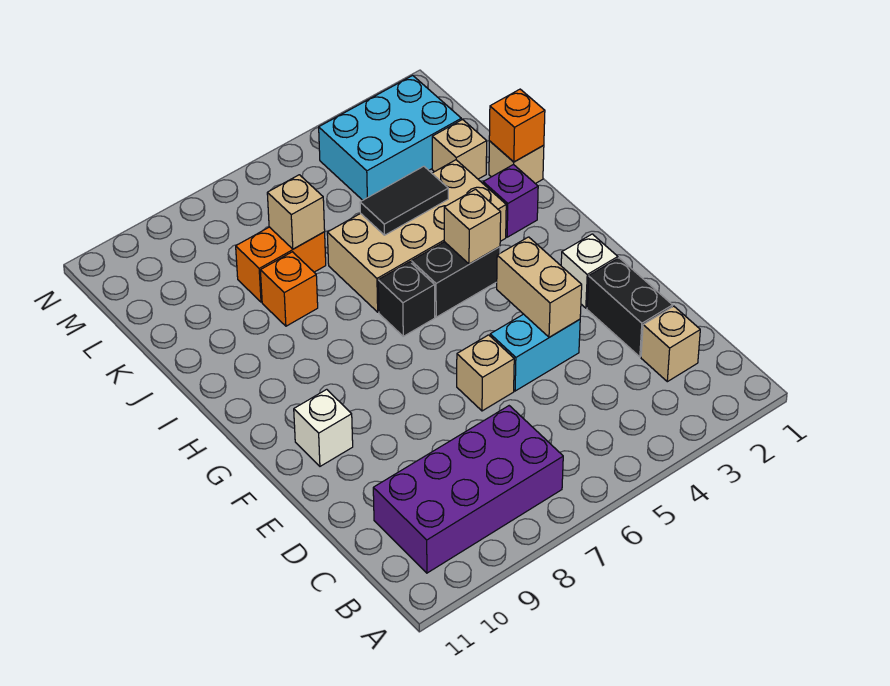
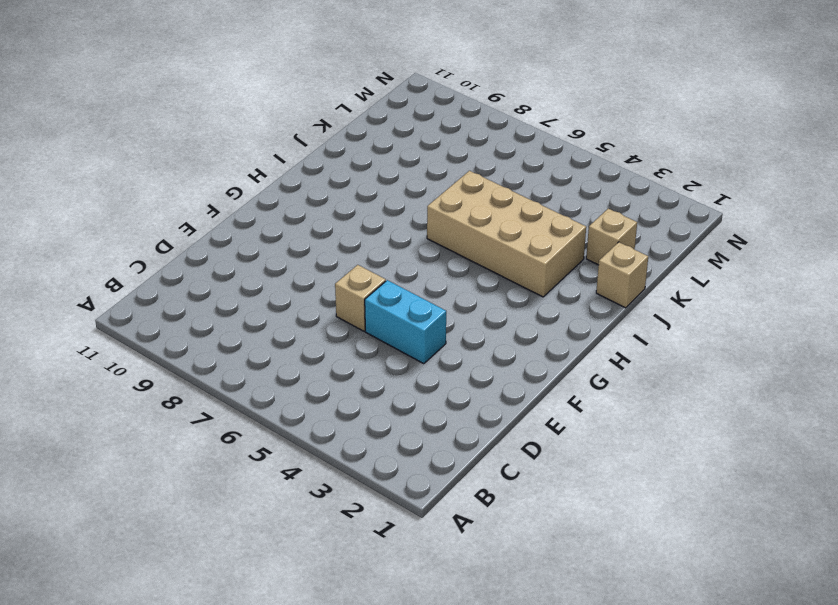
none -> purple brick B7:C10 level 1
none -> tan brick C2 level 1
none -> black brick D2:E2 level 1

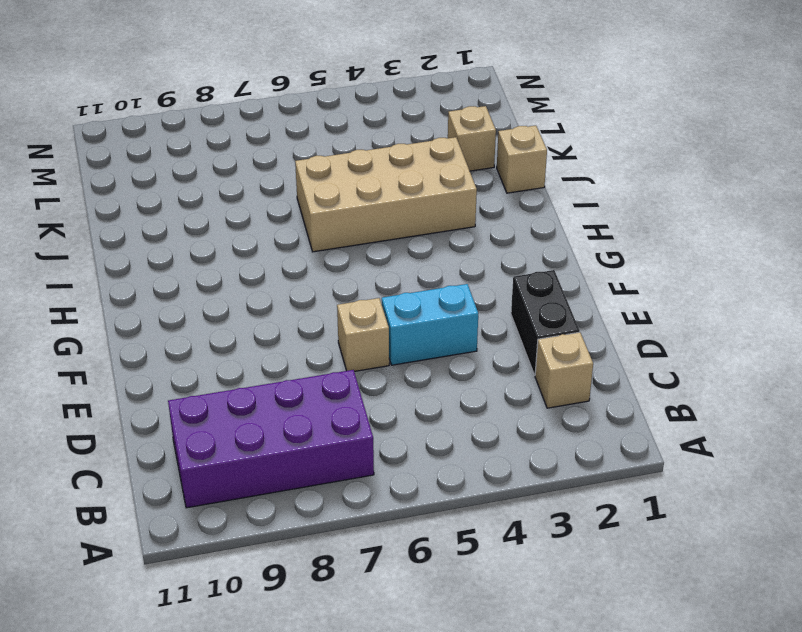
none -> white brick F2 level 1
none -> white brick F10 level 1
none -> black brick H4:H5 level 1

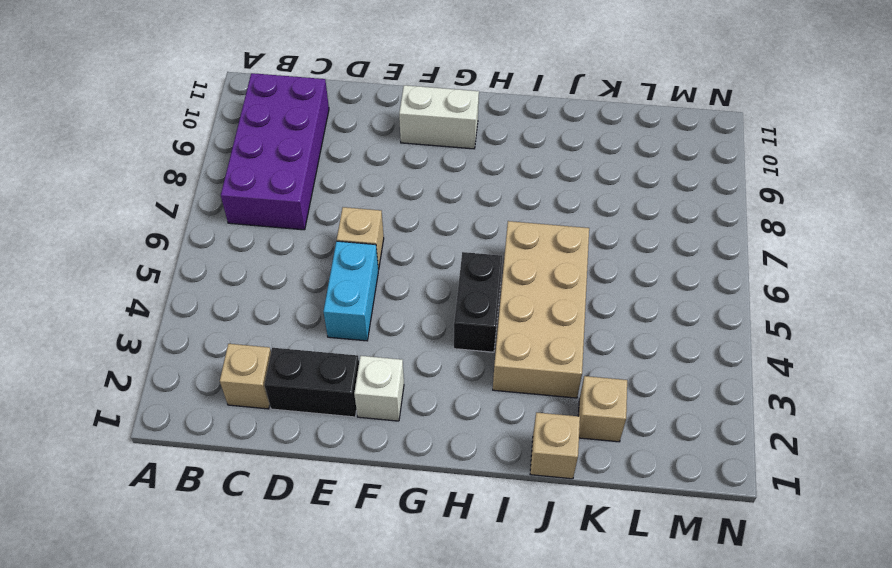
white brick F10:G10 level 1 -> white brick F10 level 1
none -> black brick H6 level 1
none -> purple brick I2 level 1
none -> orange brick J8 level 1

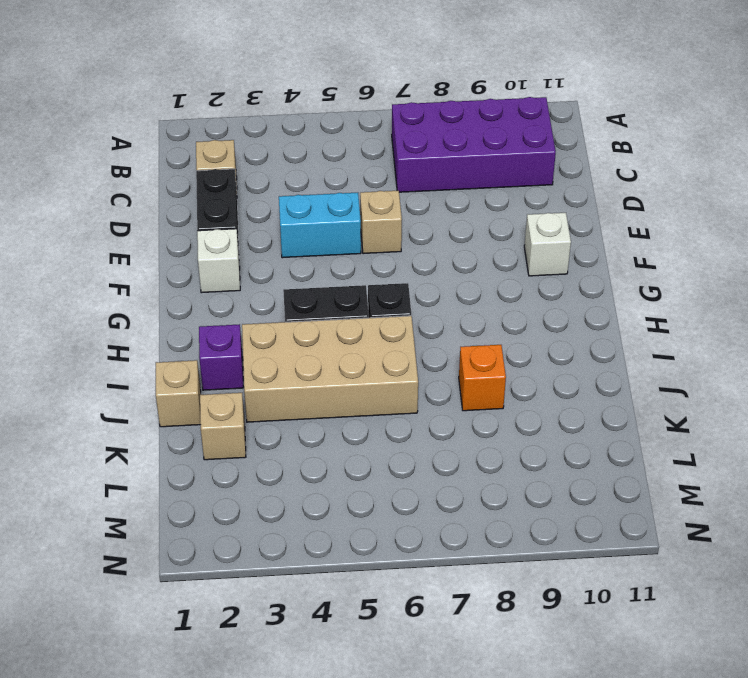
none -> orange brick K7:K8 level 1
none -> cyan brick L2:M4 level 1
none -> tan brick E4:F4 level 2

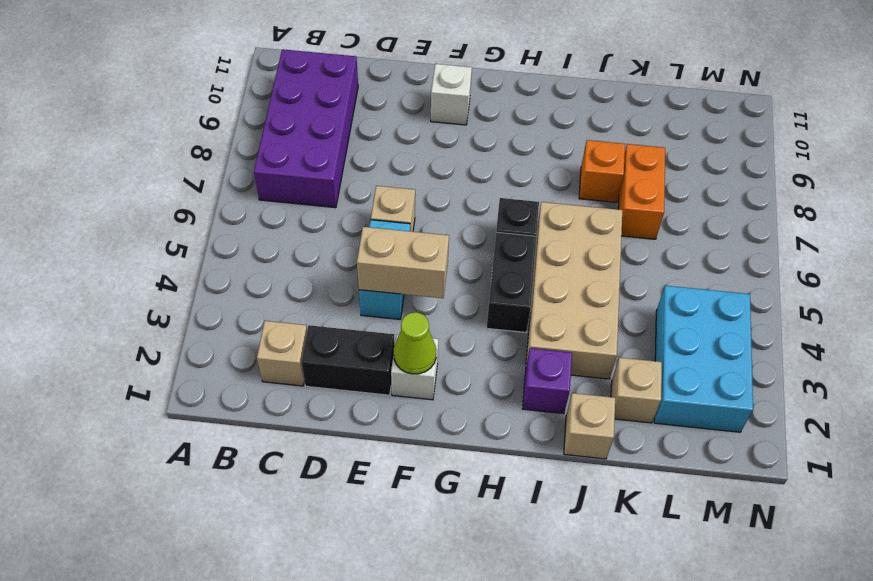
lime cone F2 level 2 -> none
none -> tan brick H4 level 2
none -> orange brick J1 level 2
none -> black tile J4:J5 level 2

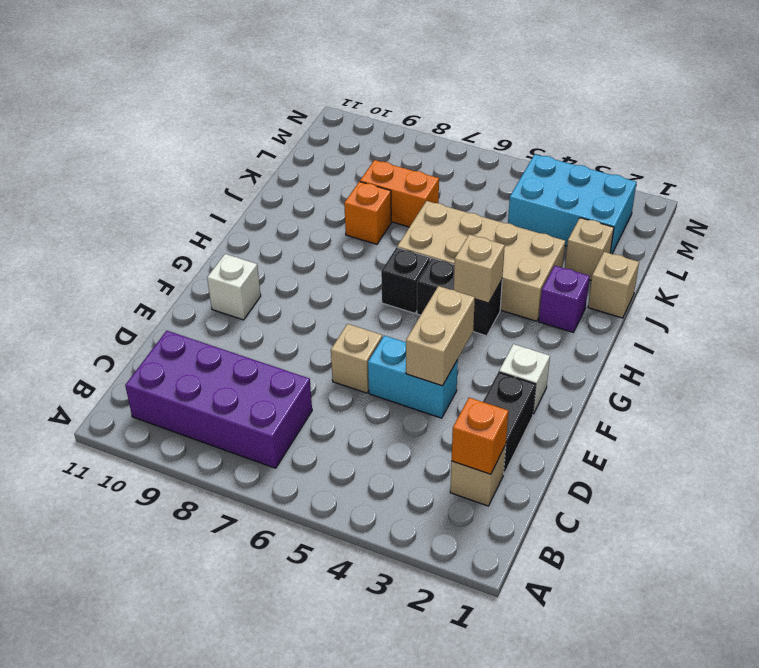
orange brick C2 level 2 -> orange brick J1 level 2
none -> black tile J4:J5 level 2
none -> tan brick K7 level 2

